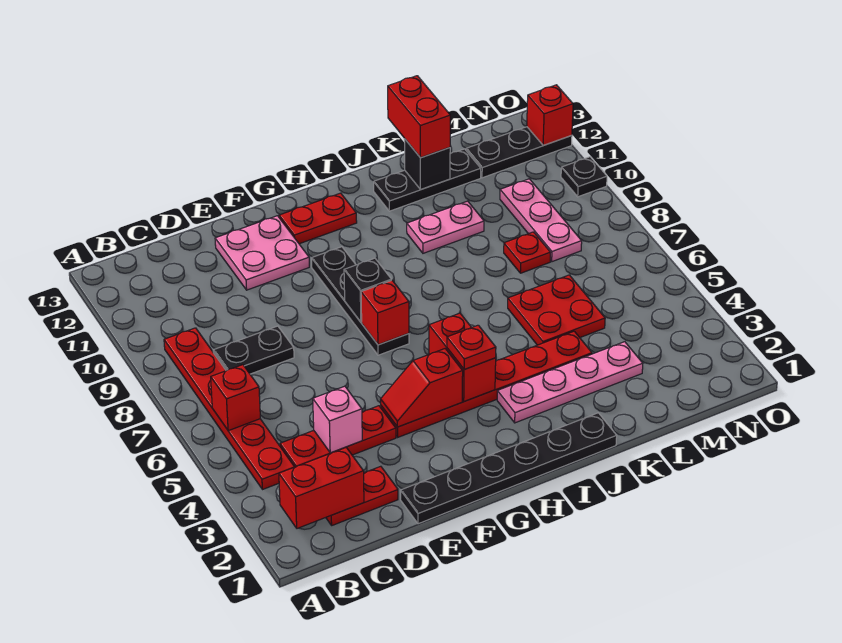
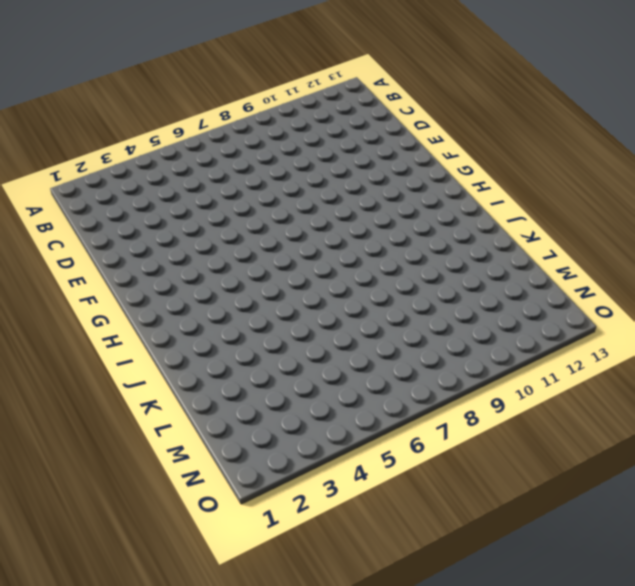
none -> red plate B4:B9 level 1
none -> red plate C2:D2 level 1
none -> red plate C4:E4 level 1

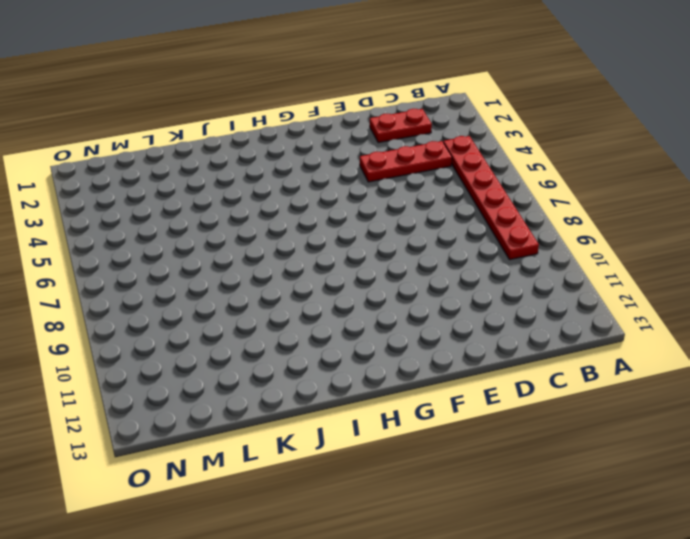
none -> black plate C8:D8 level 1
none -> black plate E1:J1 level 1
none -> pink plate E11:F12 level 1

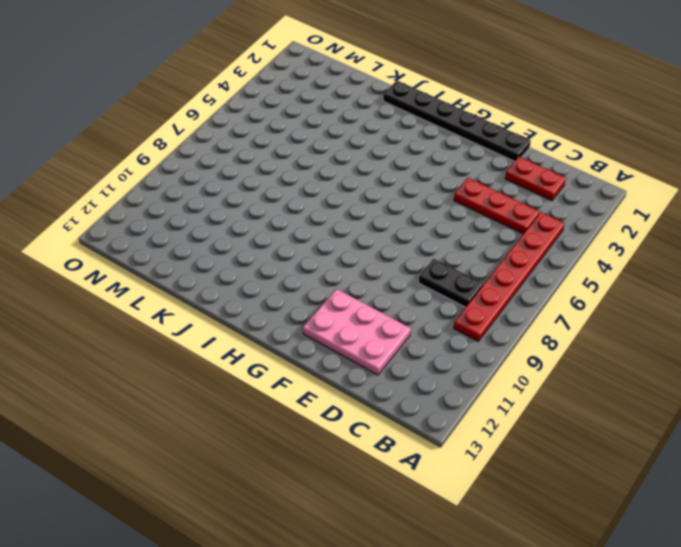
pink plate D11:F12 level 1 -> pink plate E11:F12 level 1
none -> red plate F4:K4 level 1
none -> black plate G7:G10 level 1
none -> red plate G12:H12 level 1

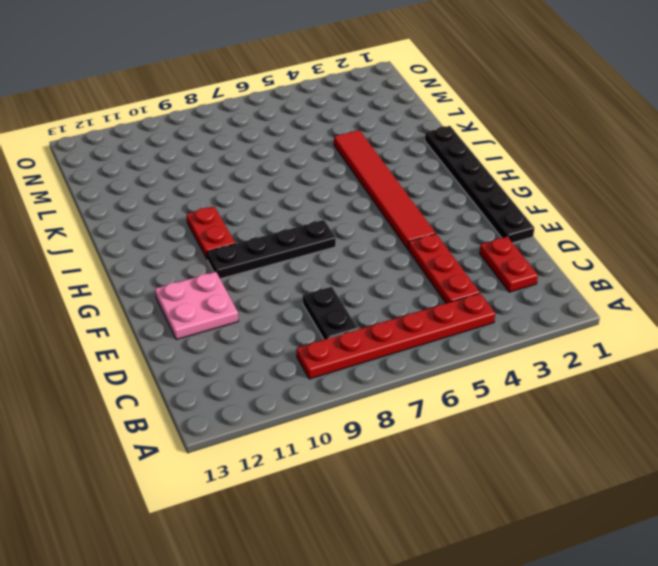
red tile F4:K4 level 1 -> red plate F4:K4 level 1
red plate H10:I10 level 1 -> red plate G12:H12 level 1
none -> pink plate I3:L3 level 1
none -> pink plate J10:K10 level 1
none -> black plate J12:L12 level 1

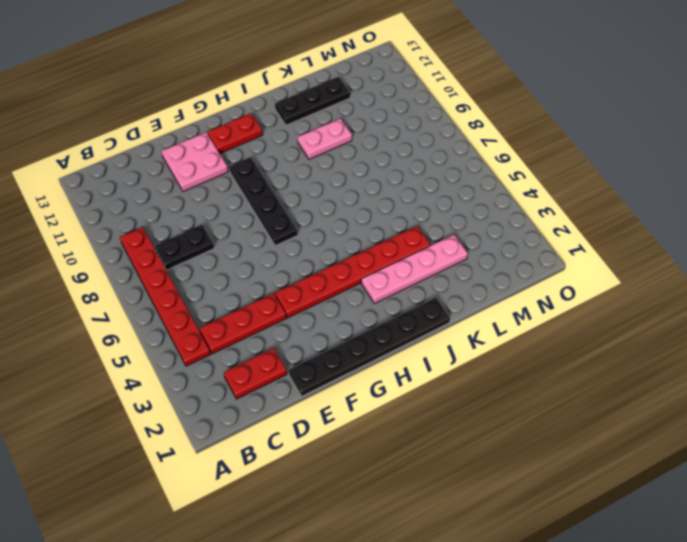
none -> red plate K5:L6 level 1
none -> red plate L8 level 1
none -> pink plate M8:M10 level 1

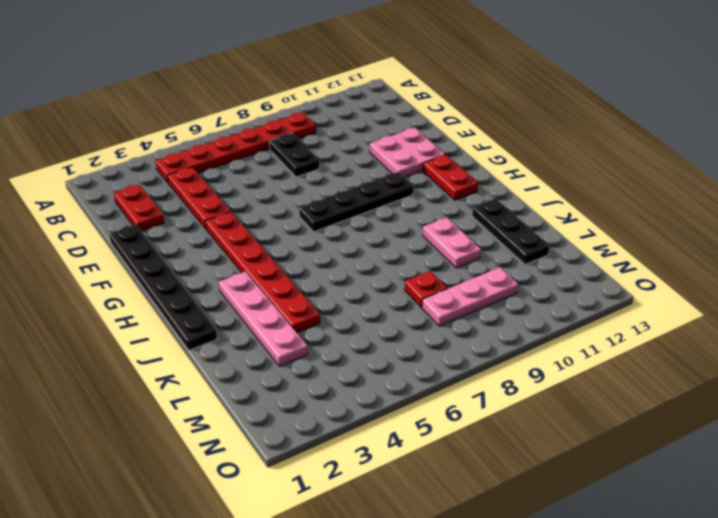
none -> red plate K5:L6 level 1
none -> black plate M12:O12 level 1
none -> black plate O10 level 1

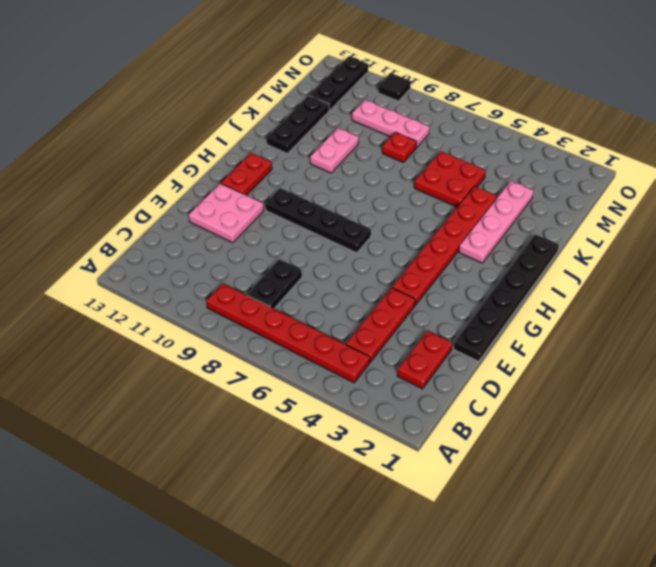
black tile O10 level 1 -> black plate O10 level 1
none -> red brick B2:C2 level 2
none -> red brick B6 level 2
none -> pink brick D4 level 2

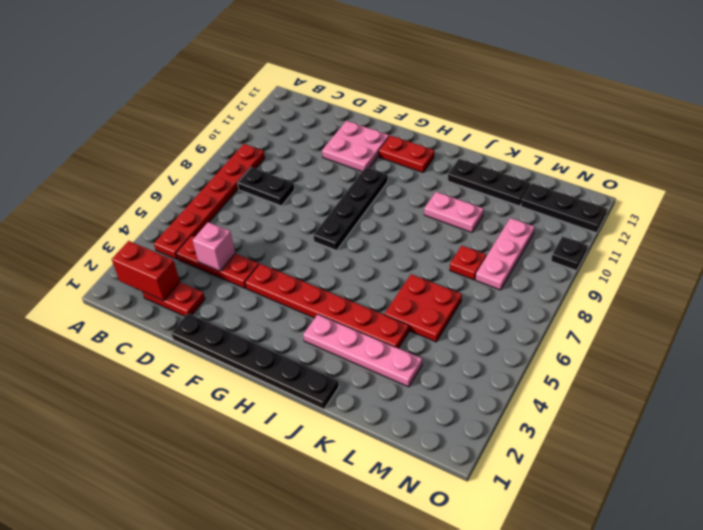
none -> red brick B6 level 2
none -> red slope F4:G4 level 2 top G
none -> red brick G7 level 2

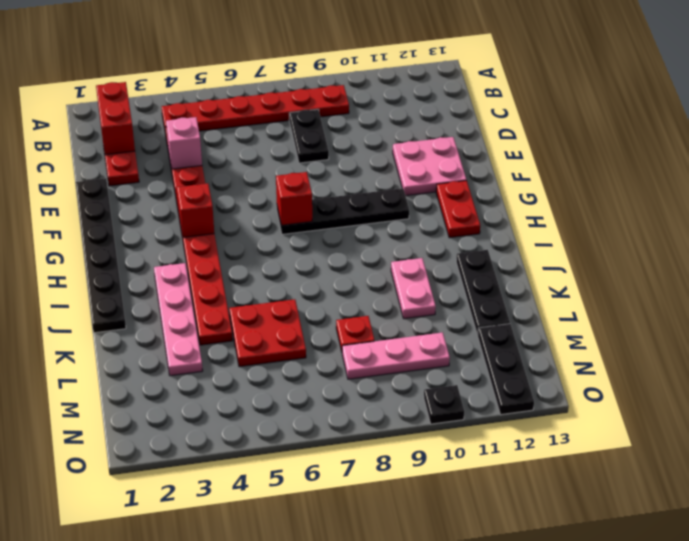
none -> red brick B6 level 2
none -> black brick G8 level 2
none -> red brick H4:H5 level 2

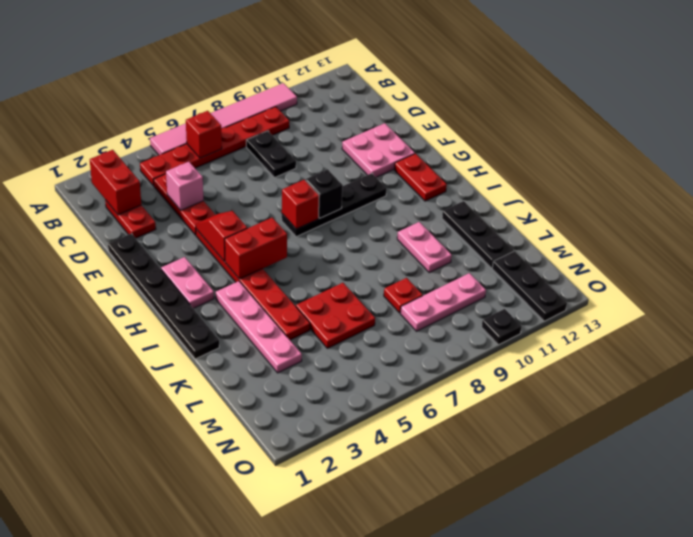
pink tile A5:A10 level 1 -> none
pink plate G2:H2 level 1 -> none
none -> black brick K12 level 2
none -> red brick O12 level 2
none -> red plate H4 level 3

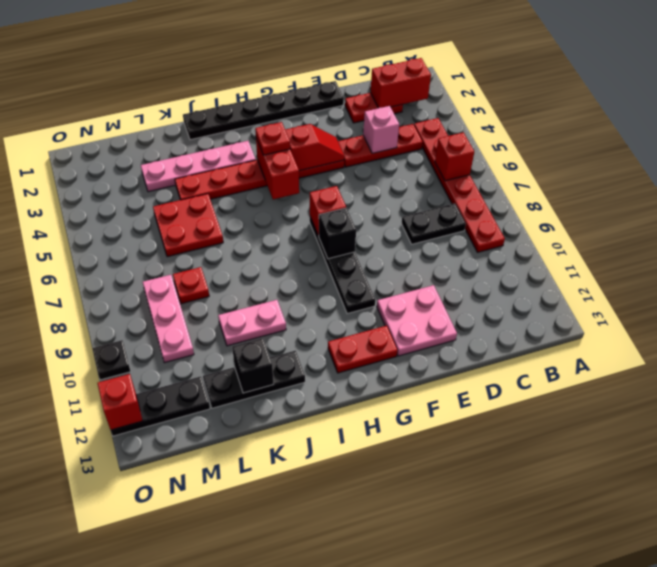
none -> red brick K12:K13 level 3

